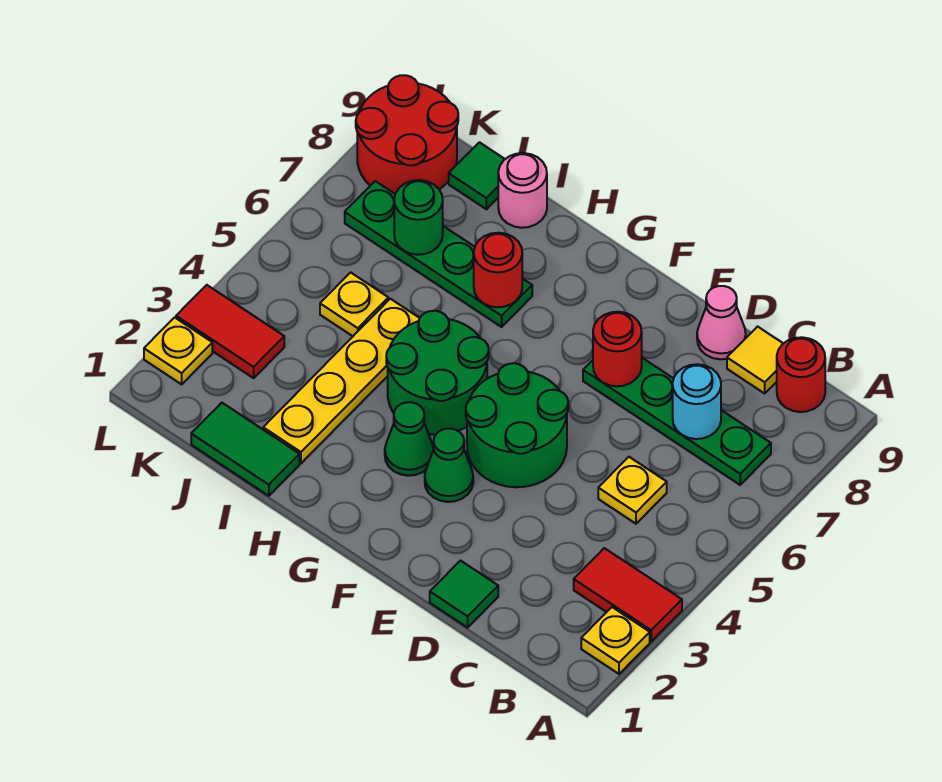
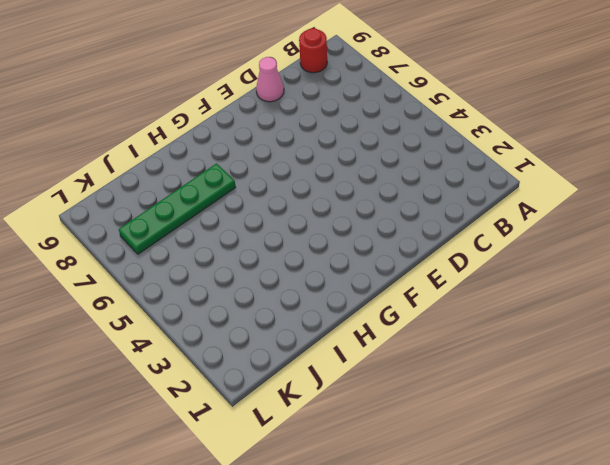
none -> yellow plate A2 level 1
none -> red tile A3:B3 level 1
none -> green plate B7:E7 level 1

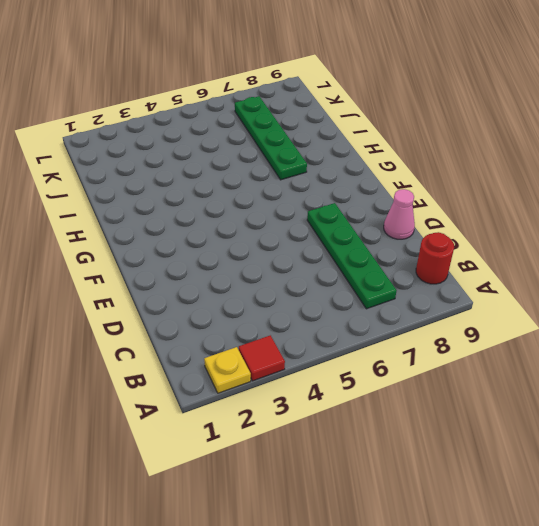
red tile A3 level 1 -> red tile A3:B3 level 1
none -> yellow plate C5 level 1
none -> yellow tile C9 level 1
none -> green tile D1 level 1

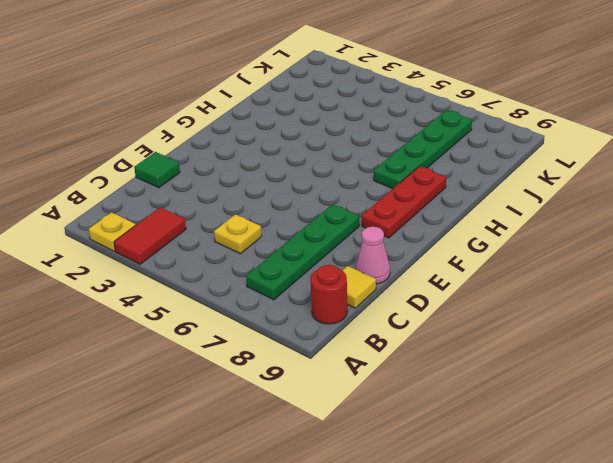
red plate F8:H8 level 1 -> none
none -> green round brick E4:F5 level 1
none -> green cone F3 level 1
none -> green cone G3 level 1

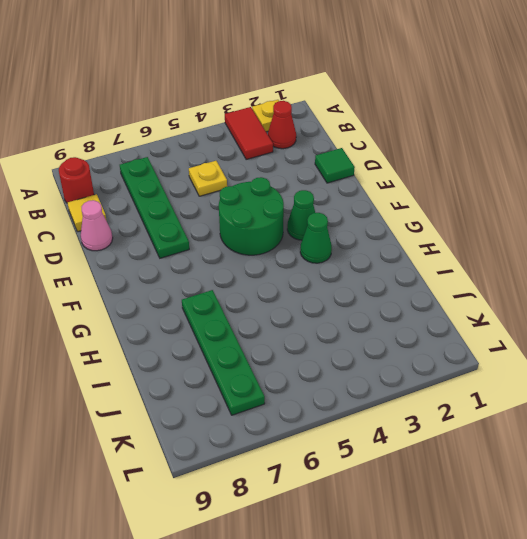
red cone B2 level 1 -> none
none -> green round brick G4:H5 level 1
none -> green tile I1:J1 level 1
none -> yellow plate I2:I5 level 1

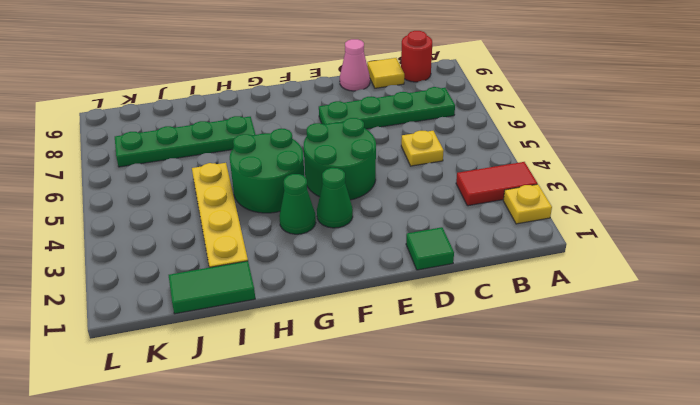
none -> pink round brick I9 level 1
none -> yellow plate J5 level 1
none -> green tile J9 level 1

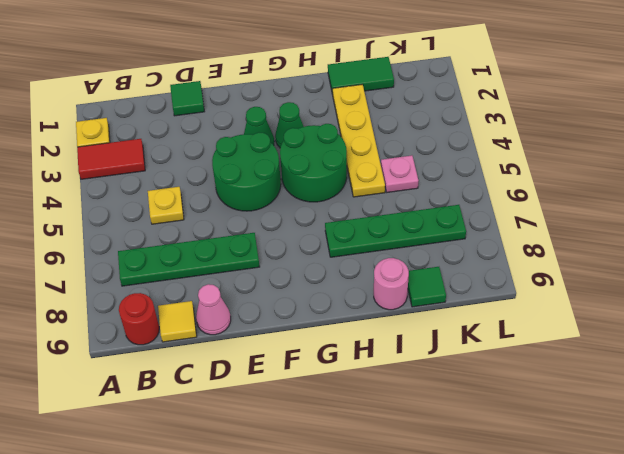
pink plate J5 level 1 -> yellow plate J5 level 1
none -> red tile K3:L3 level 1
none -> red round brick K8:L9 level 1
none -> yellow plate L2 level 1

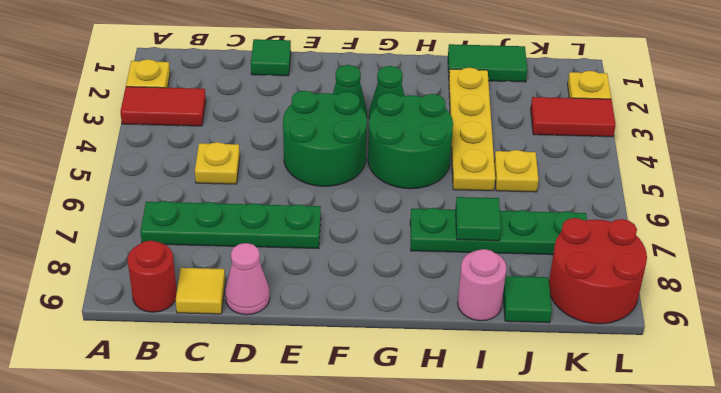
green tile I7 level 2 -> none
none -> cyan round brick C7 level 2
none -> red round brick E7 level 2
none -> red round brick H7 level 2

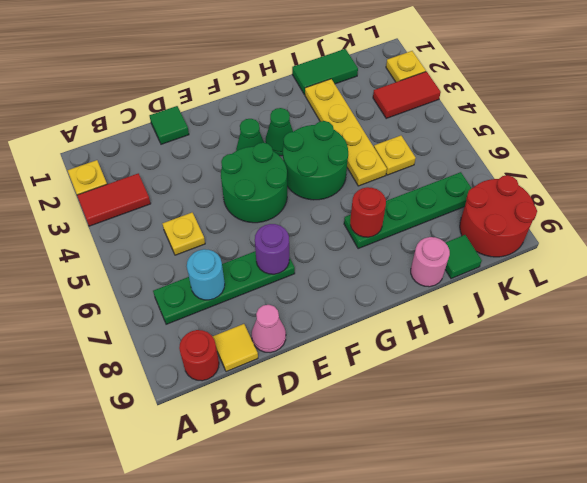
purple round brick E7 level 2 -> red round brick E7 level 2
none -> green round brick J7 level 2

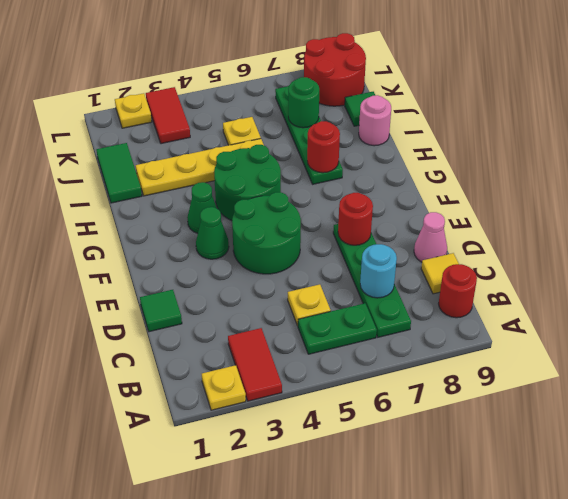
green plate B5:B6 level 1 -> none

